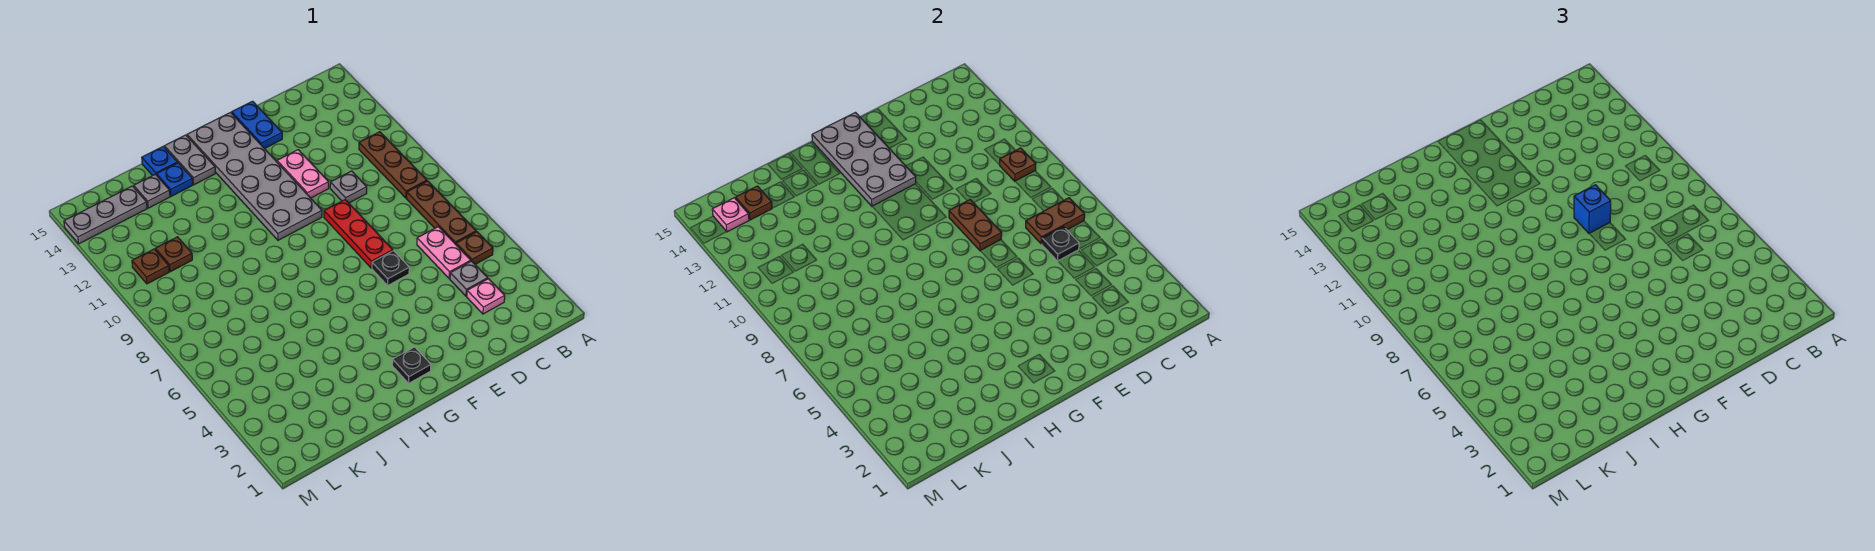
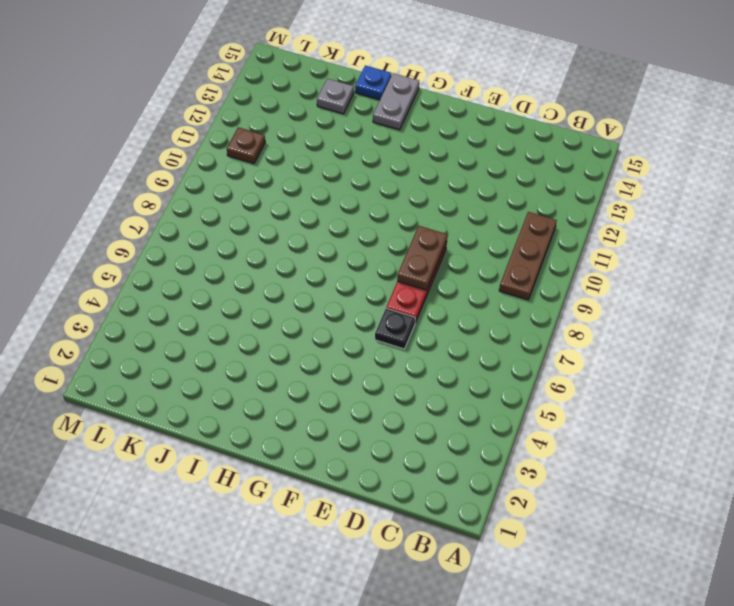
none -> brown plate B5 level 1
none -> brown plate B6:B8 level 1
none -> pink plate C3 level 1

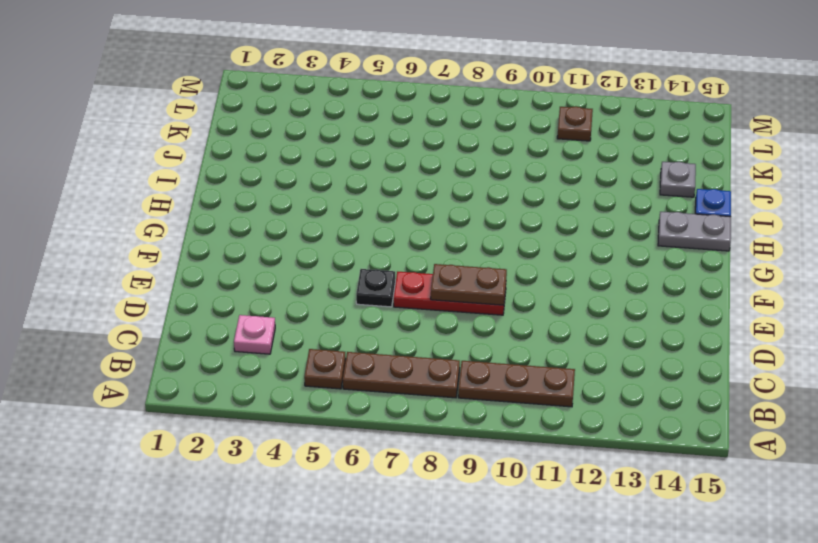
none -> grey plate C4 level 1
none -> pink plate C5:C6 level 1
none -> grey plate D10 level 1

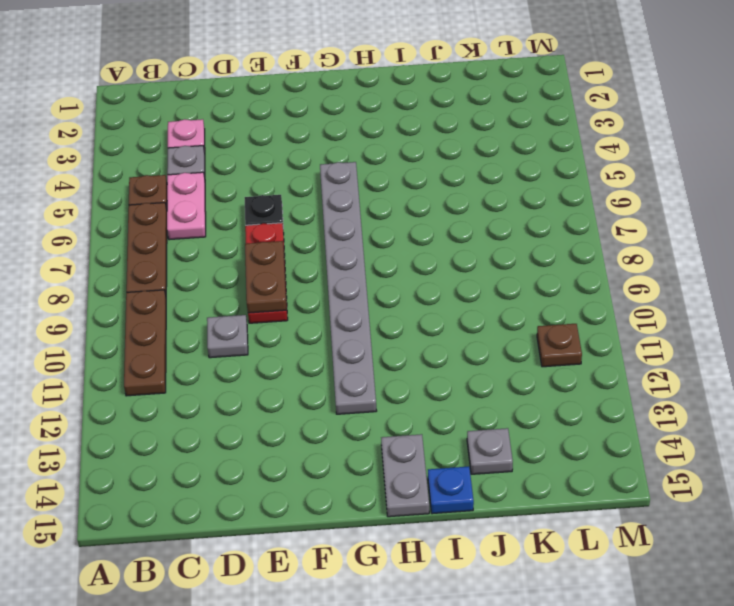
grey plate G5:G12 level 1 -> grey plate F10:G15 level 1
none -> pink plate E11:E12 level 1
none -> blue plate E14:E15 level 1
none -> black plate G2 level 1

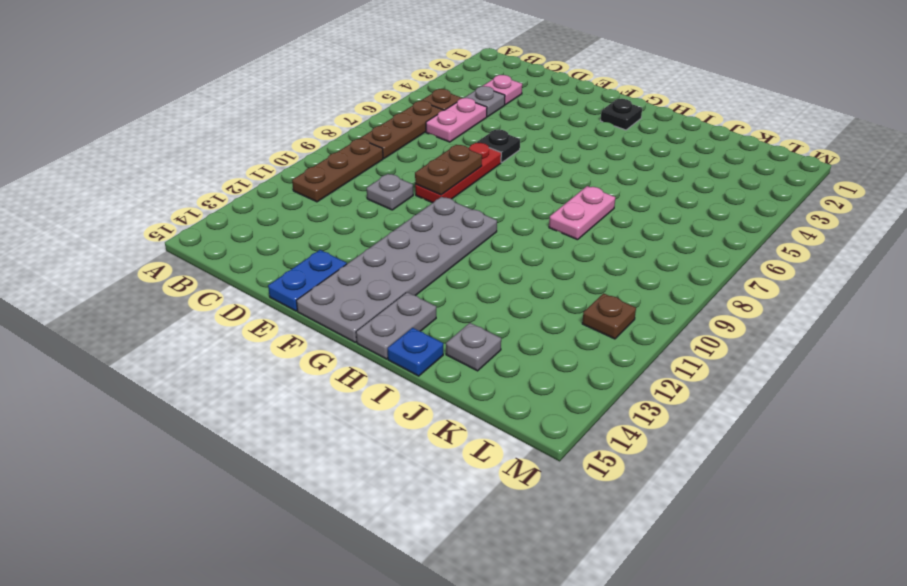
pink plate I7:I8 level 1 -> pink plate E11:E12 level 1
none -> blue plate I14 level 1
none -> brown plate K11 level 1
none -> grey plate K14:M14 level 1

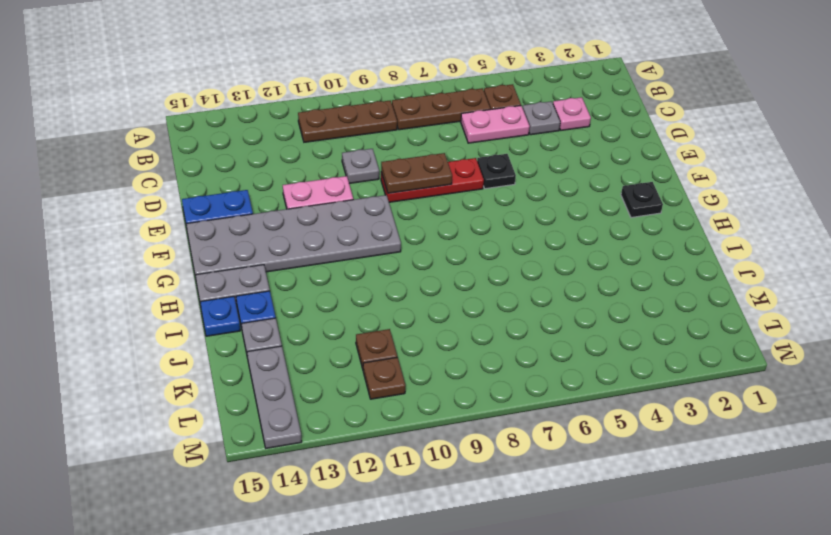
none -> brown plate B7:C7 level 2
none -> brown plate B10 level 2
none -> black plate C6 level 2

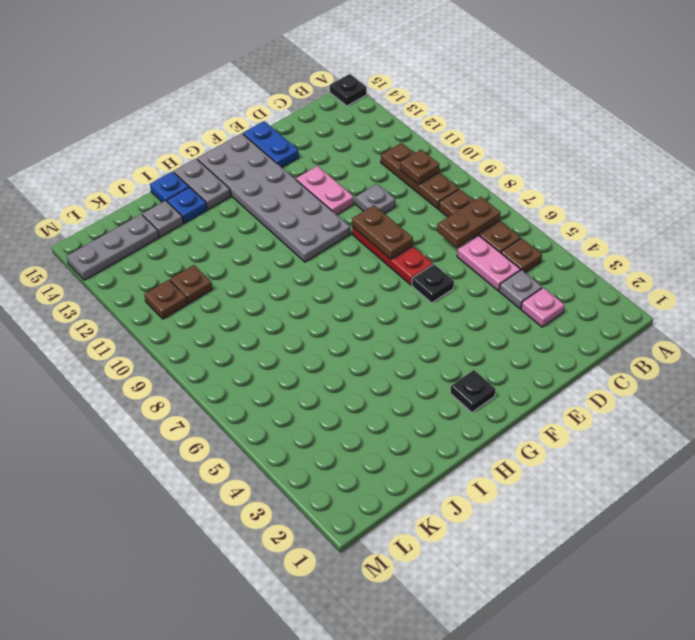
black plate A15 level 1 -> black plate C6 level 2
none -> grey plate F12:G15 level 2
none -> brown plate K14 level 2
none -> pink plate L14 level 2

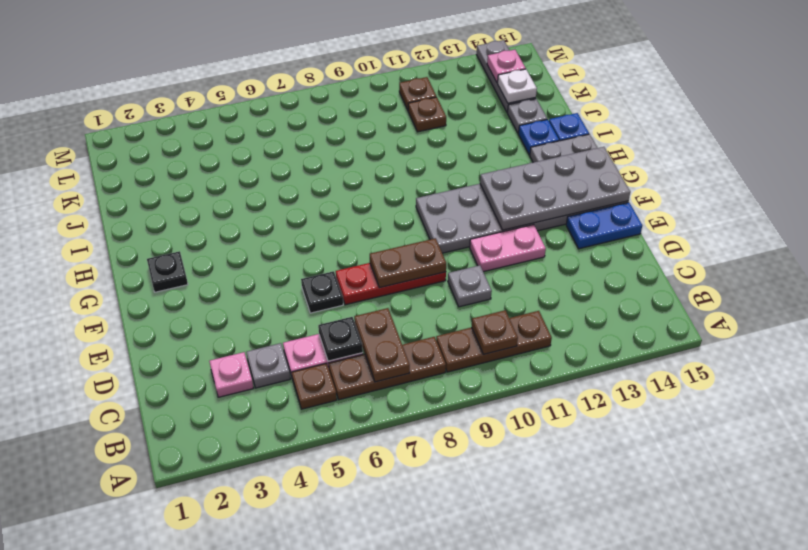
white plate K14 level 2 -> brown plate K14 level 2
none -> blue brick E9 level 3

